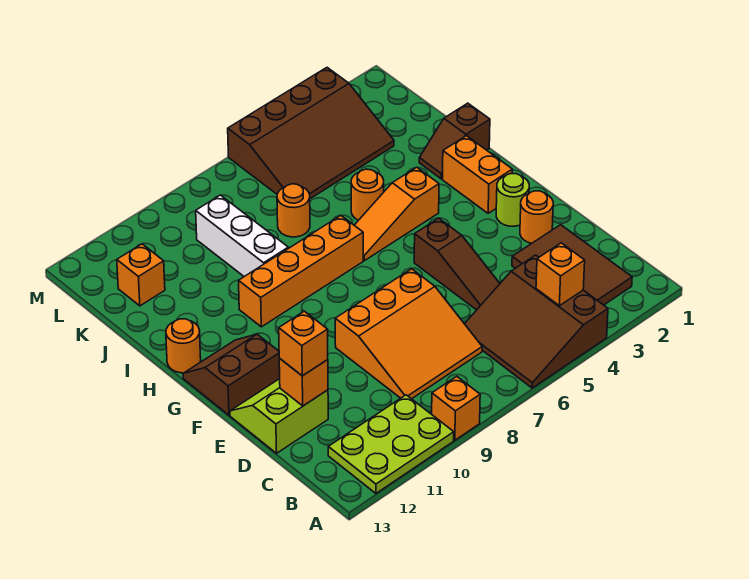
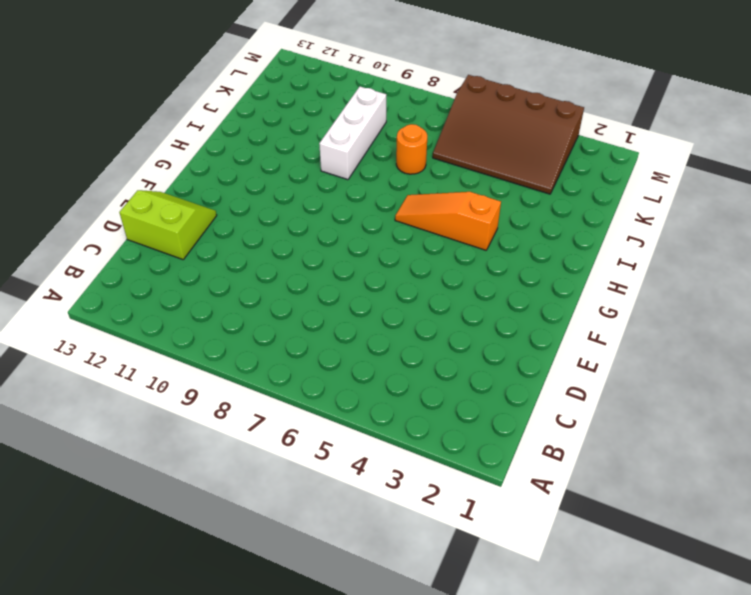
none -> brown slope A4:C6 level 1 top 4
none -> orange brick A9 level 1
none -> lime plate A10:B12 level 1

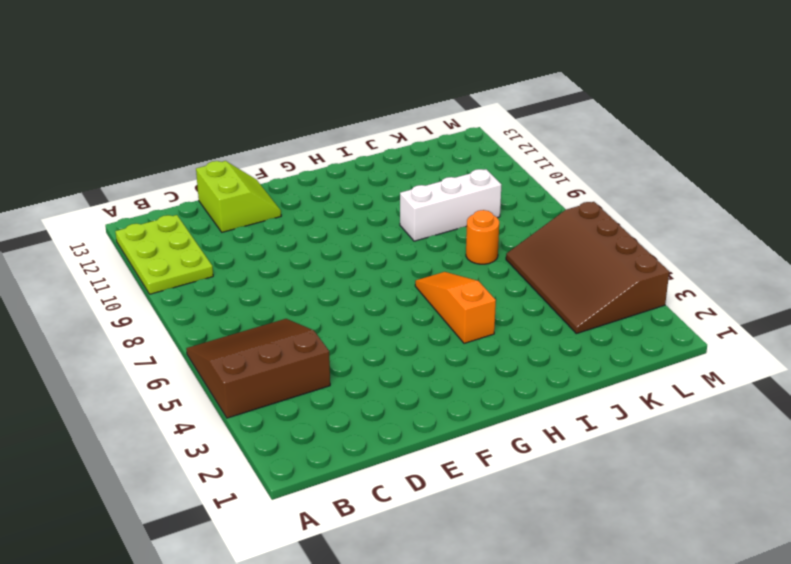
none -> orange brick A9 level 1
none -> brown tile B2:D3 level 1
none -> orange slope C7:E9 level 1 top E

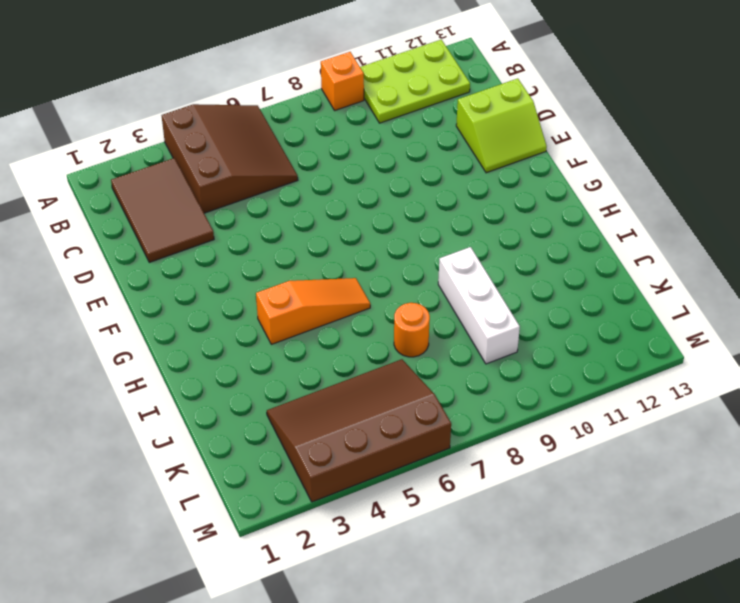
none -> orange slope C7:E9 level 1 top E
none -> brown slope D5:F5 level 1 top F
none -> orange round brick E2 level 1

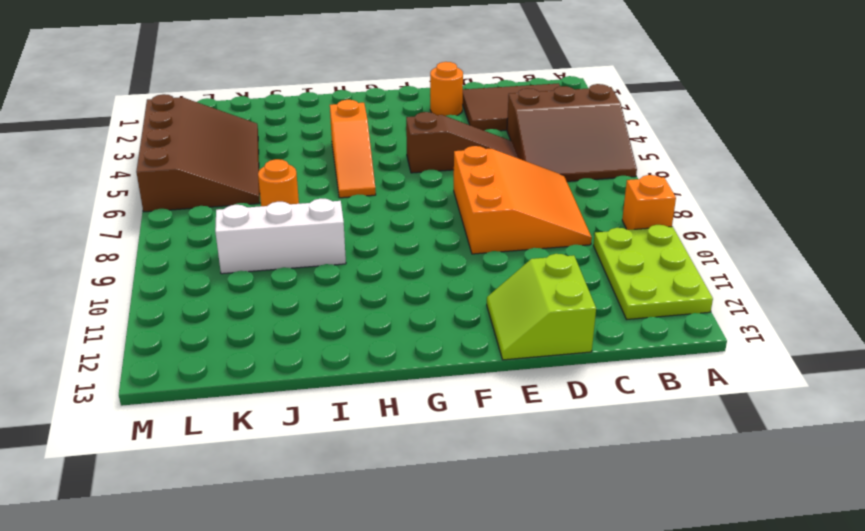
none -> lime round brick F2 level 1
none -> brown slope F12:G13 level 1 top F
none -> orange brick G2:H2 level 1

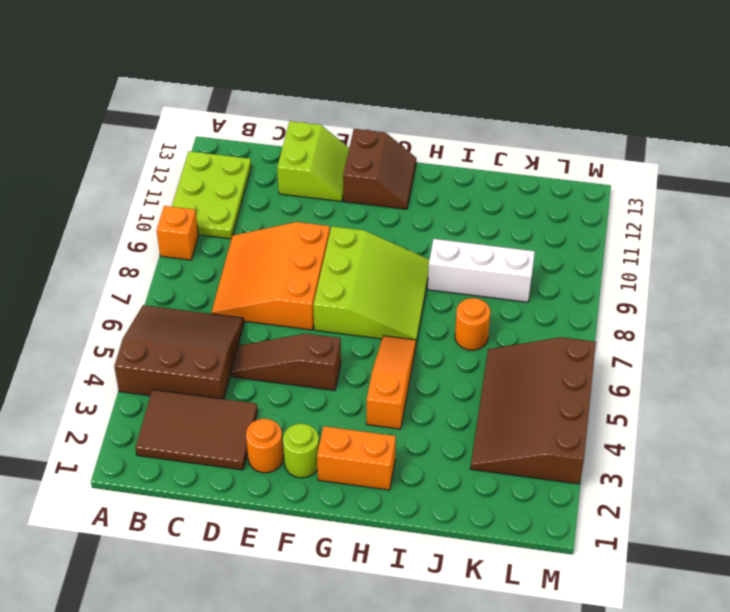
lime slope F7:H9 level 1 top F -> orange brick H7:H10 level 1
none -> orange round brick H13 level 1
none -> brown slope I1:I2 level 1 top 1
none -> orange round brick I5 level 1

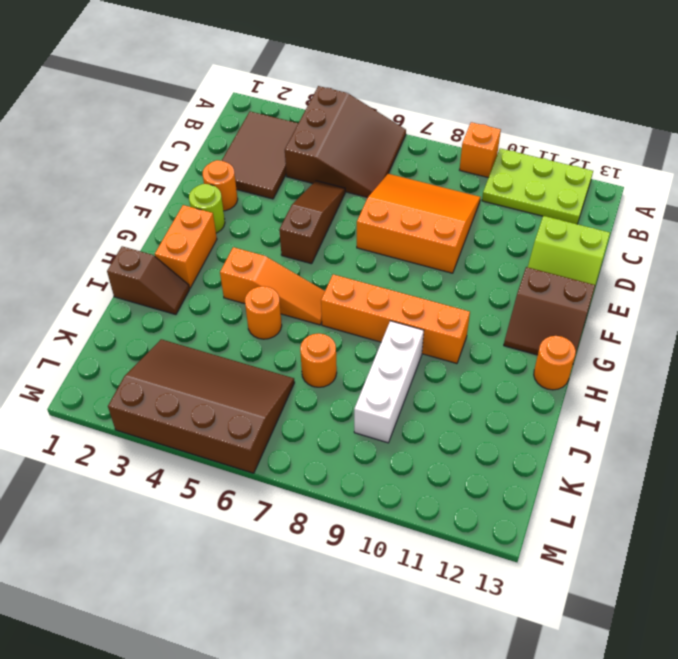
none -> orange brick K12 level 1
none -> orange brick B4 level 2
none -> orange brick D12 level 2

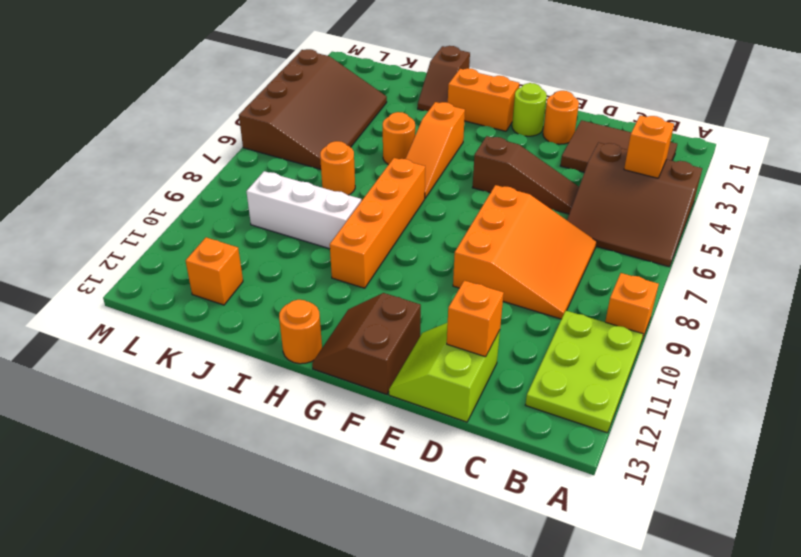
none -> orange brick D12 level 3

